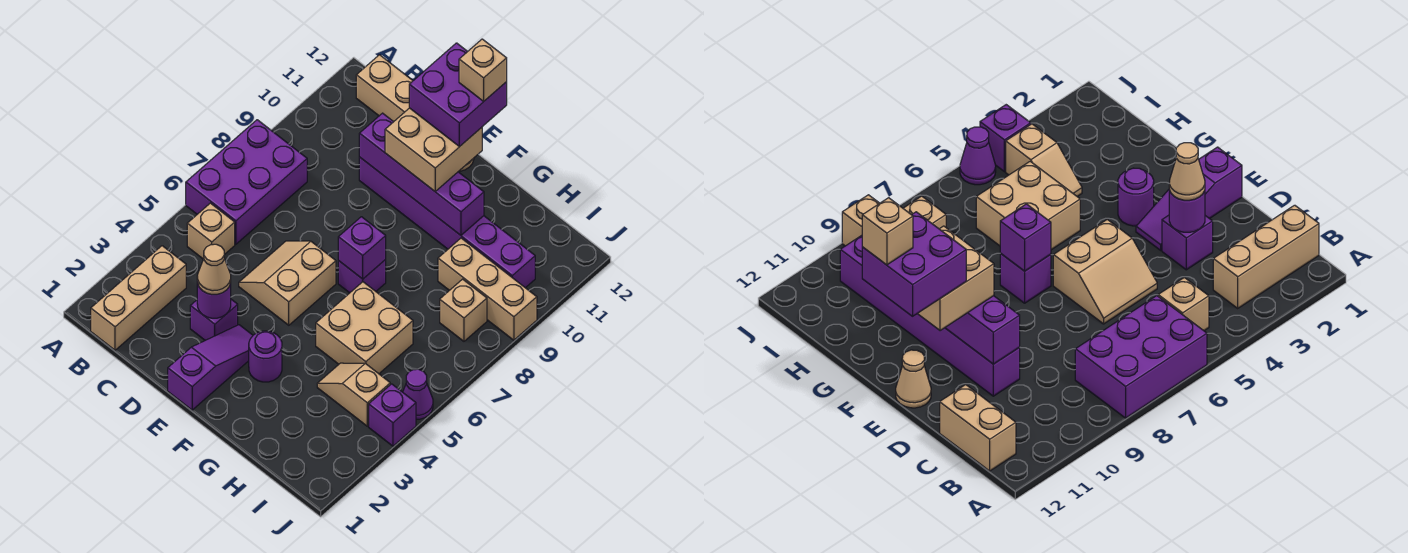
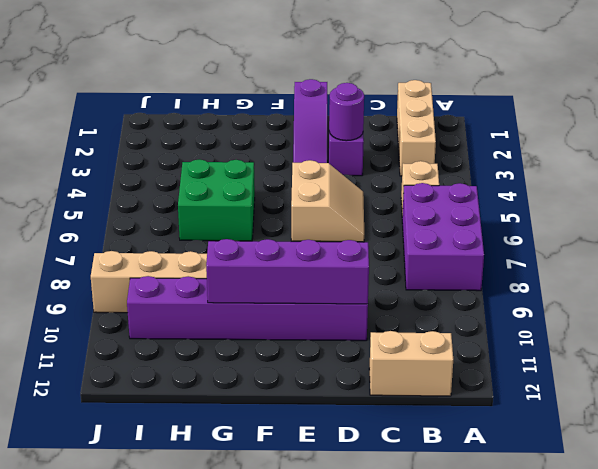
green brick G5:H6 level 1 -> tan brick G5:H6 level 1
none -> tan cone E12 level 1
none -> purple round brick F3 level 1
none -> purple brick F7 level 1

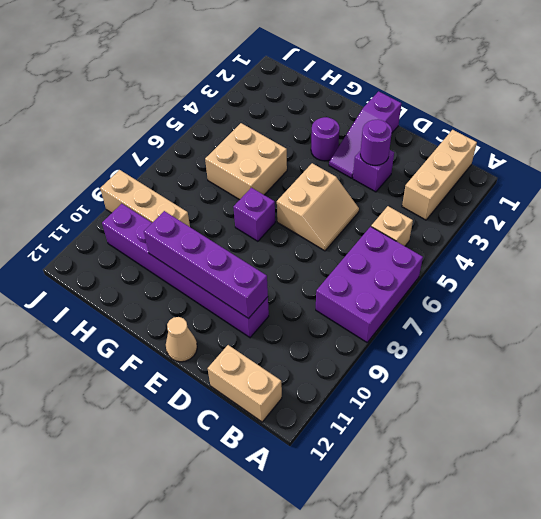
none -> tan slope H4:I4 level 1 top I
none -> tan brick I8 level 1
none -> purple brick J4 level 1

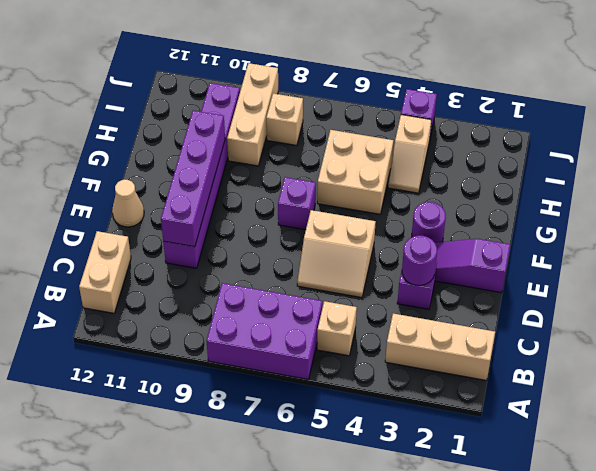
none -> purple cone J5 level 1
none -> purple brick F7 level 2
none -> tan cone D3 level 3

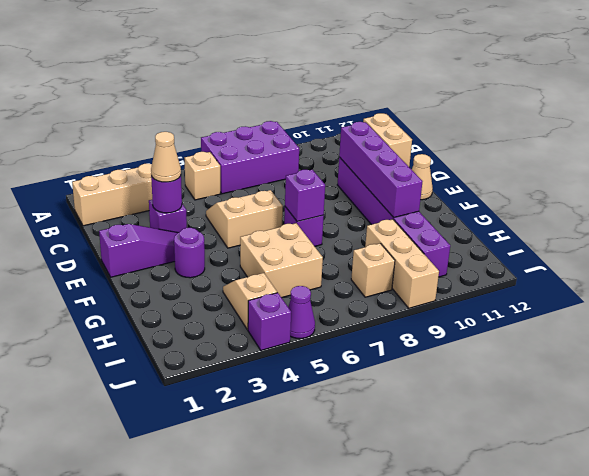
none -> tan brick E10:F11 level 3
none -> purple brick E11:F12 level 4
none -> tan brick F12 level 5

